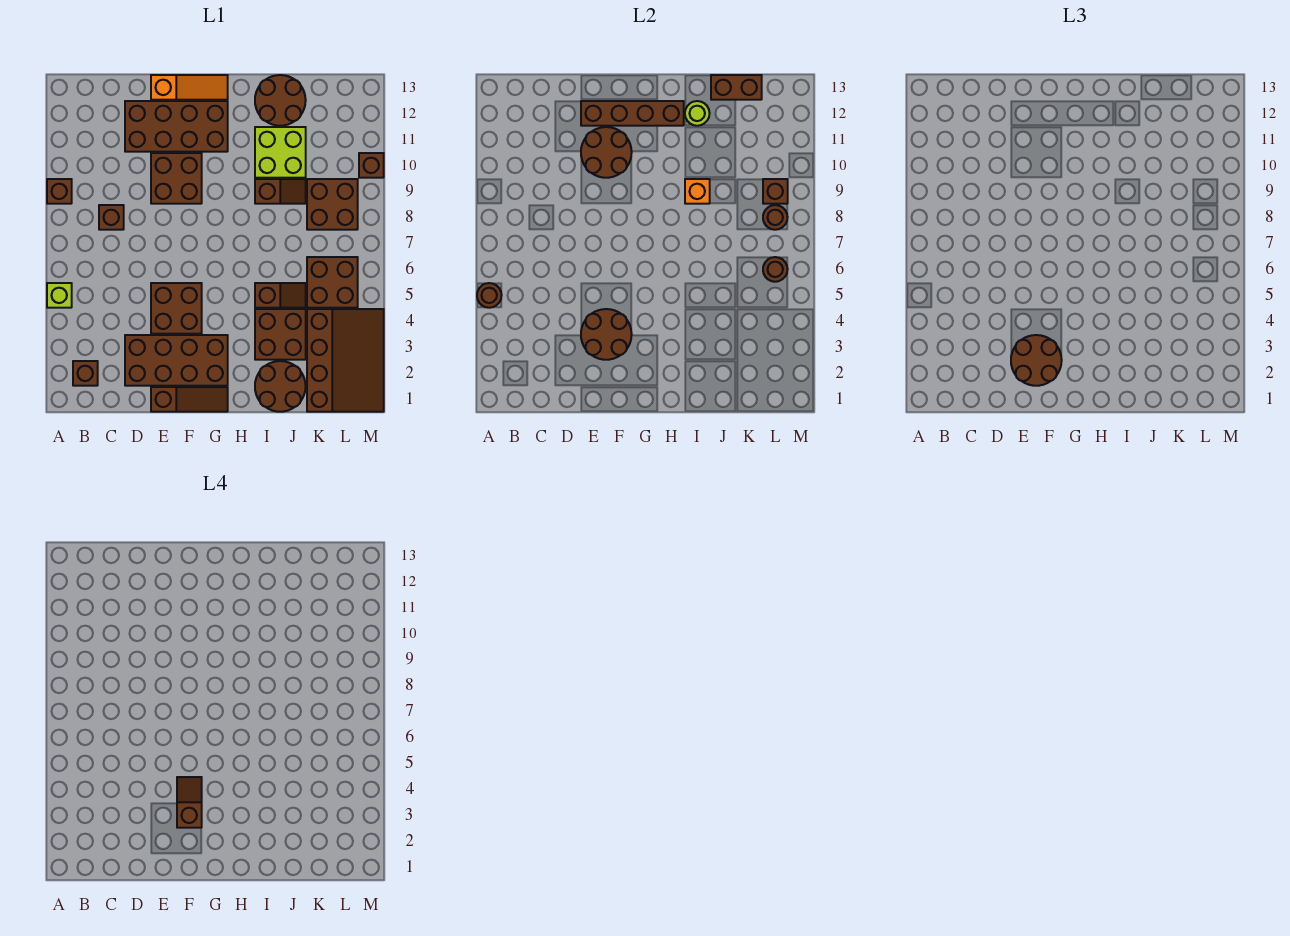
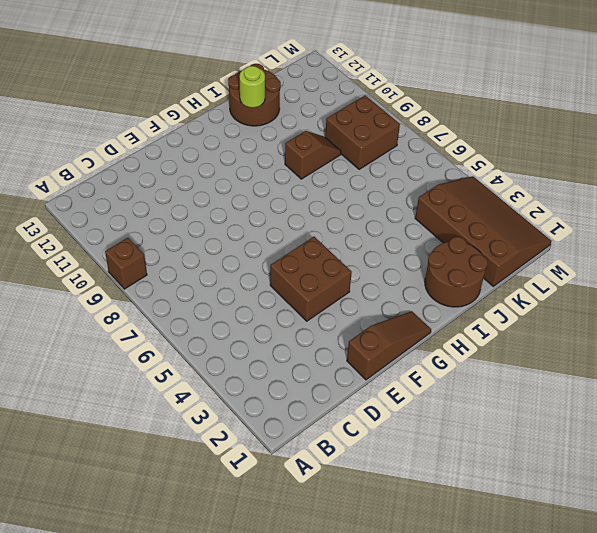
none -> lime brick A5 level 1
none -> brown brick B2 level 1
none -> brown brick C8 level 1
none -> brown brick D2:G3 level 1

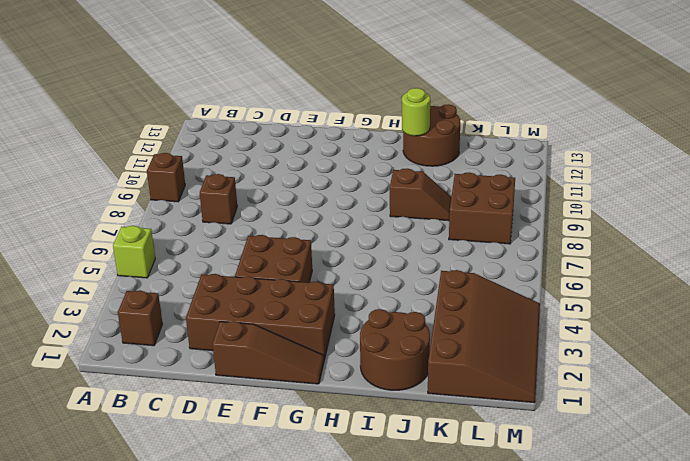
none -> brown brick D11:G12 level 1
none -> brown brick E9:F10 level 1
none -> orange slope E13:G13 level 1 top E
none -> brown brick I3:J4 level 1

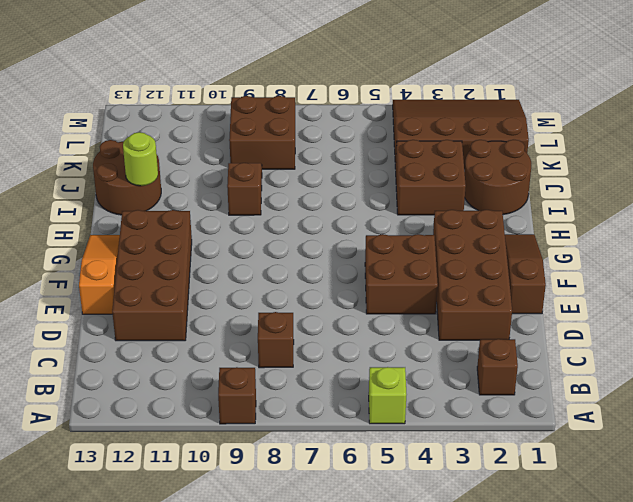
none -> brown brick E9:F10 level 1
none -> brown slope I5:J5 level 1 top I
none -> lime brick I10:J11 level 1
none -> brown brick K5:L6 level 1

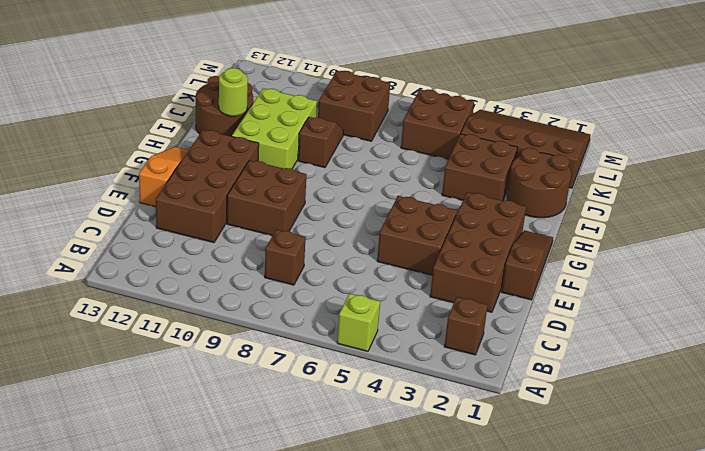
lime brick H10:J11 level 1 -> lime brick I10:J11 level 1
none -> brown brick A9 level 1
none -> brown slope I5:J5 level 1 top I
none -> brown brick M10 level 1
none -> brown round brick A5 level 2

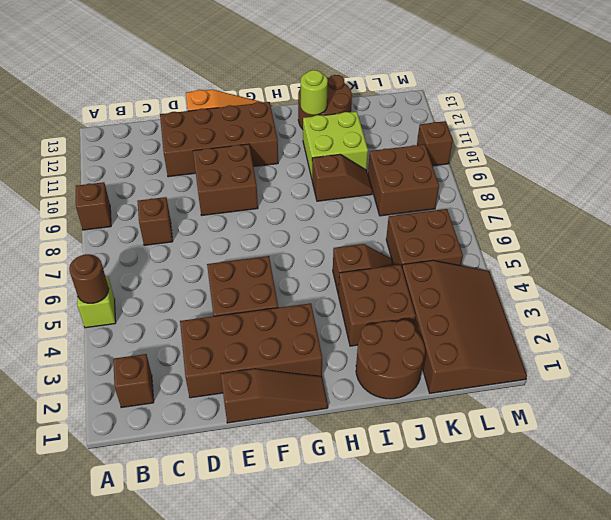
none -> brown round brick E3:F4 level 2
none -> brown round brick E10:F11 level 2
none -> brown brick E12:H12 level 2
none -> orange brick I9 level 2

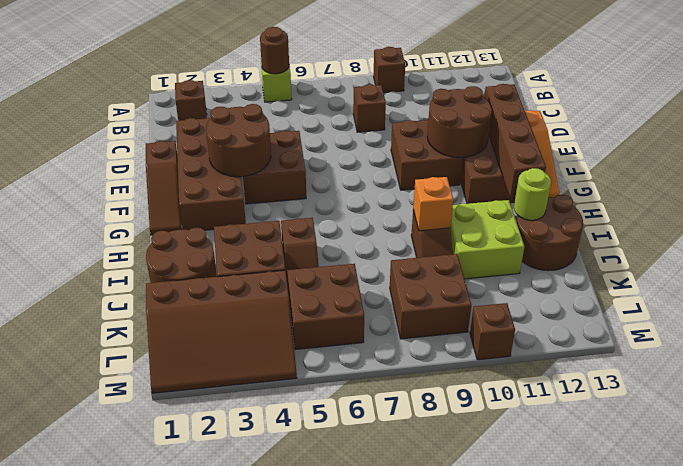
none -> brown brick J13:K13 level 2
none -> brown round brick L6 level 2
none -> brown round brick L8 level 2
none -> brown brick L9 level 2

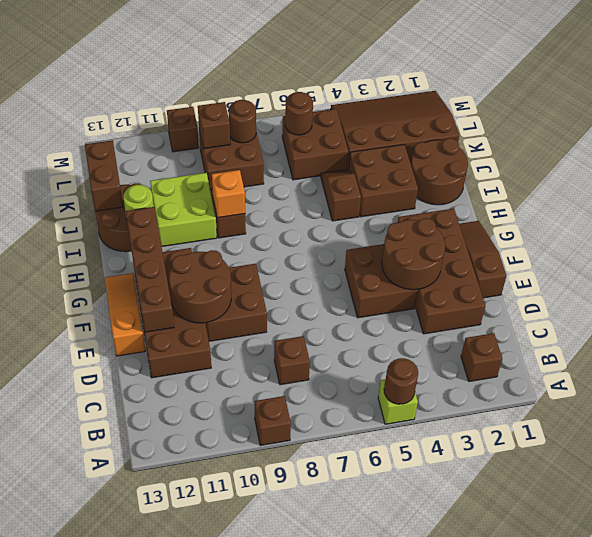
none -> brown round brick E2:F3 level 3
none -> brown slope F3:F4 level 4 top 3

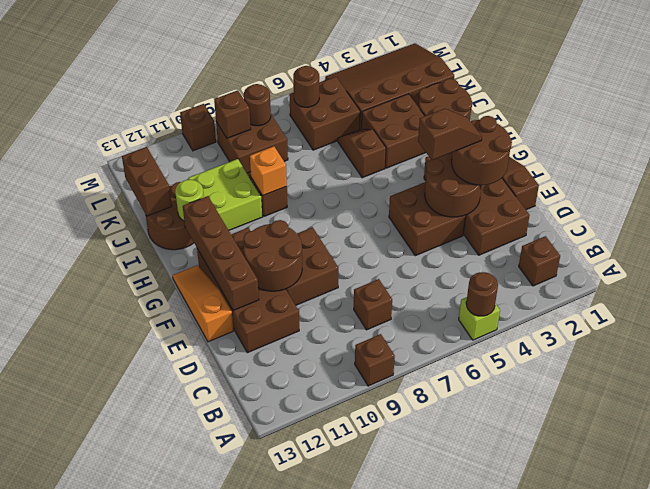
brown slope F3:F4 level 4 top 4 -> brown slope F3:F4 level 4 top 3

